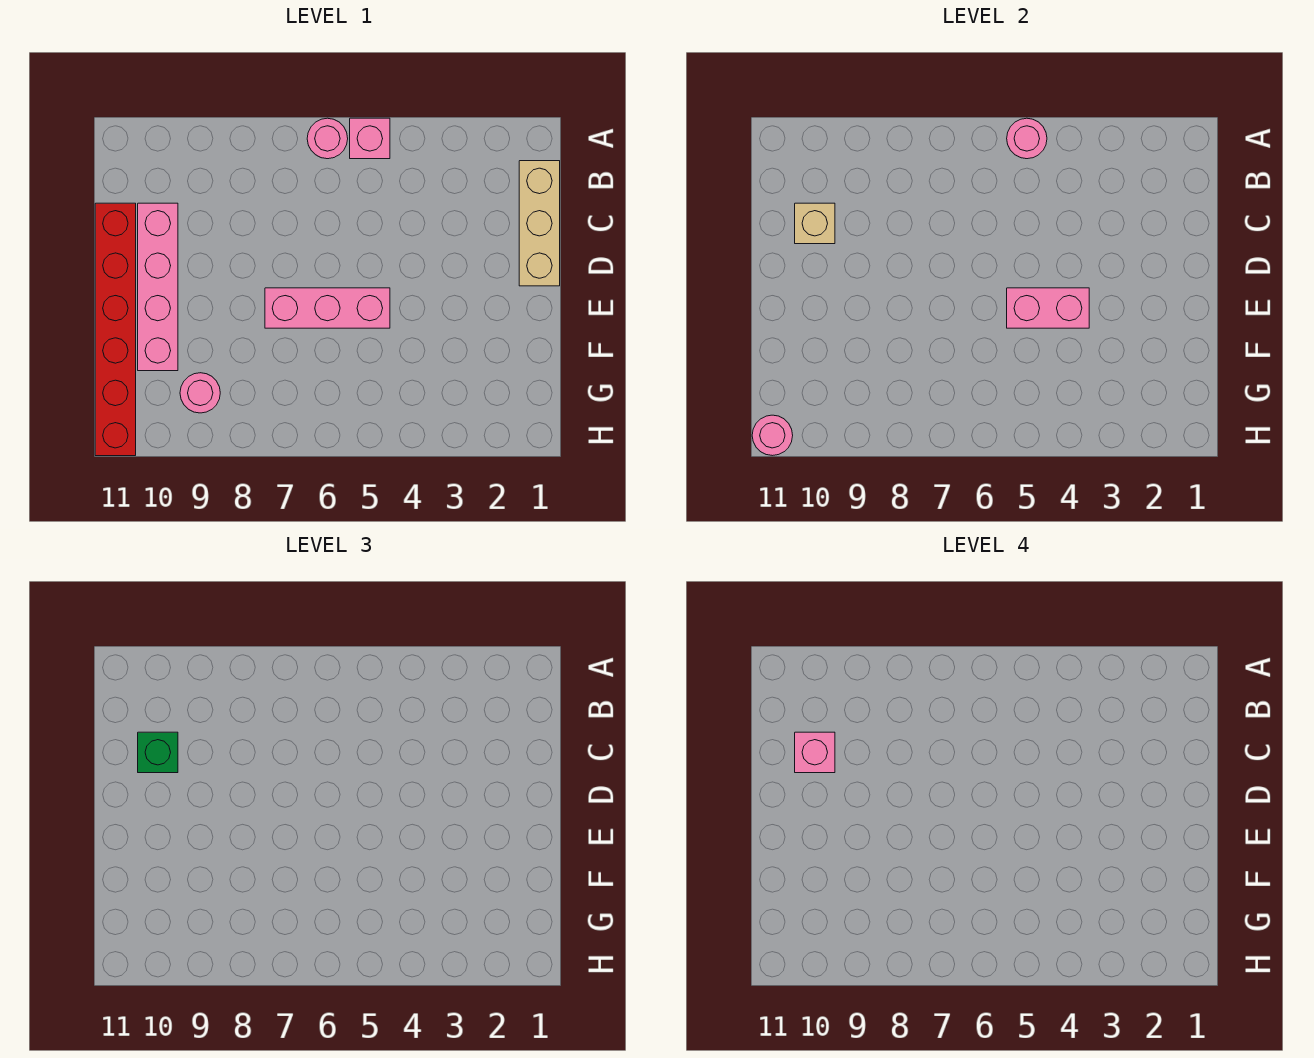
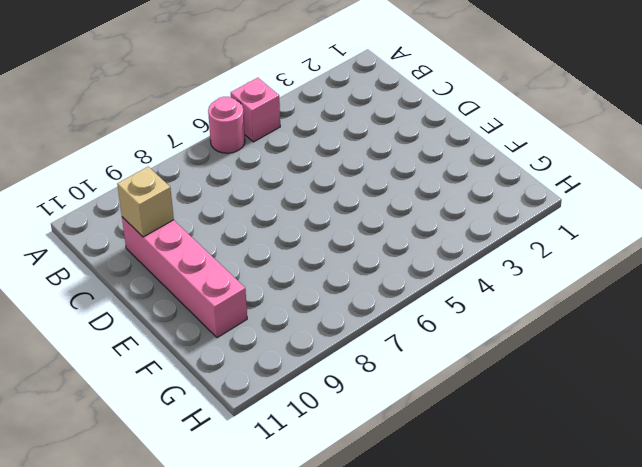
none -> tan brick B1:D1 level 1
none -> red brick C11:H11 level 1
none -> pink brick E5:E7 level 1

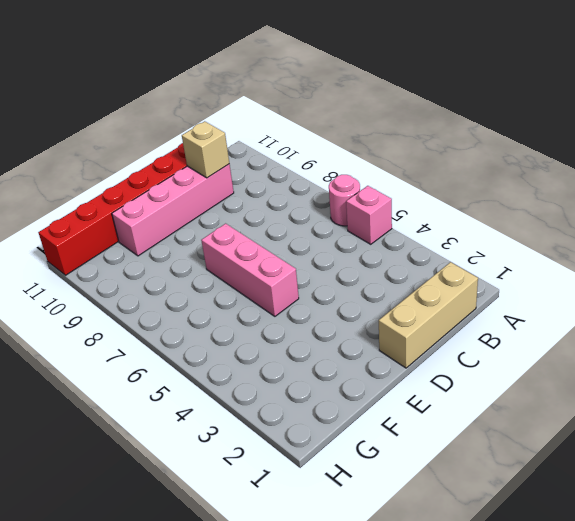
none -> pink round brick G9 level 1
none -> pink round brick A5 level 2
none -> pink brick E4:E5 level 2

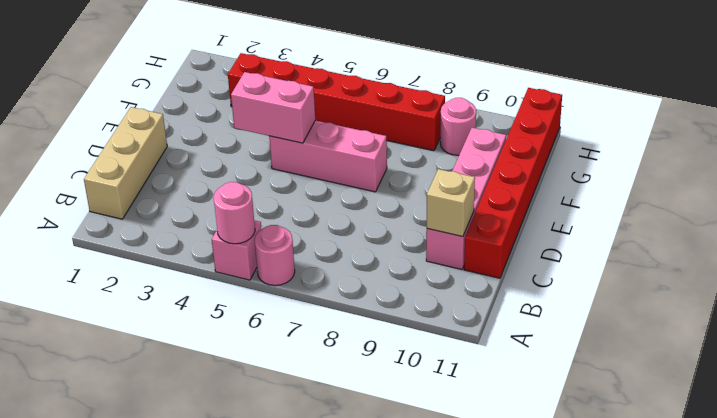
red brick G3:G8 level 1 -> none
none -> pink round brick H11 level 2
none -> green brick C10 level 3
none -> pink brick C10 level 4

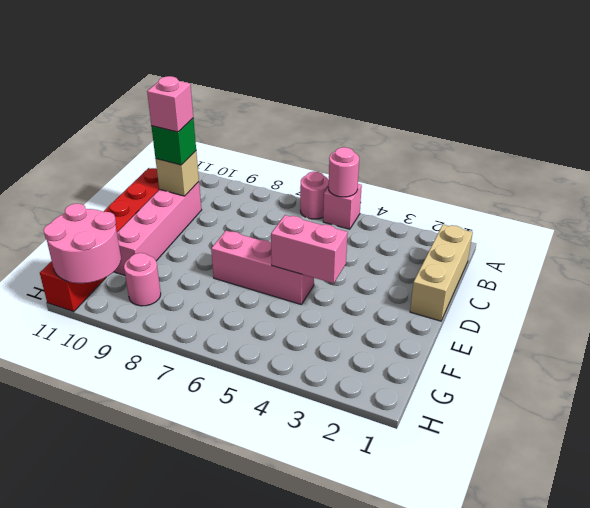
pink round brick G10:H11 level 2 -> pink round brick H11 level 2

